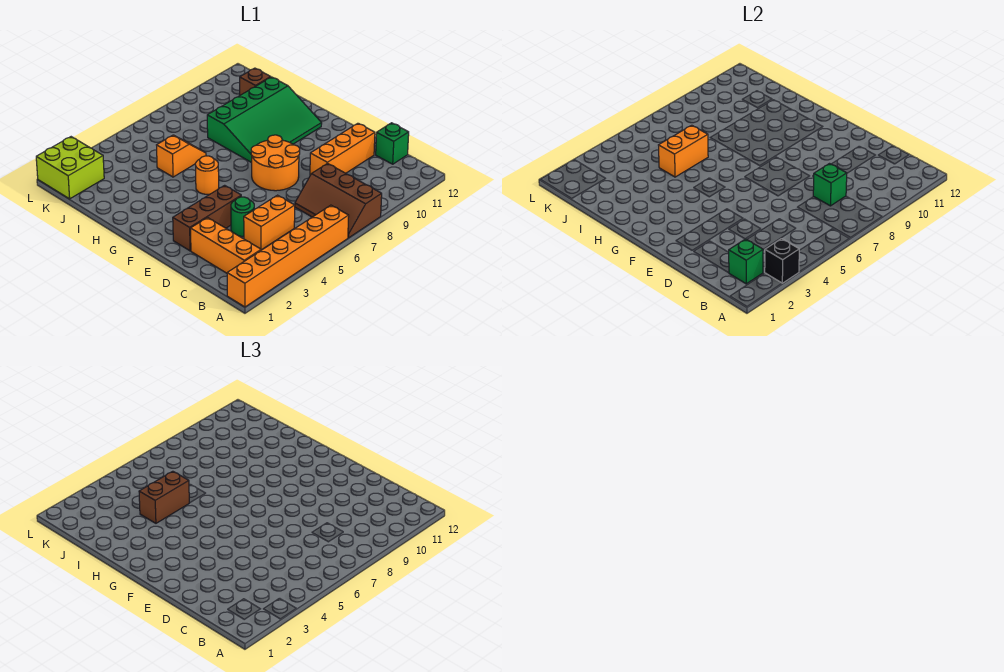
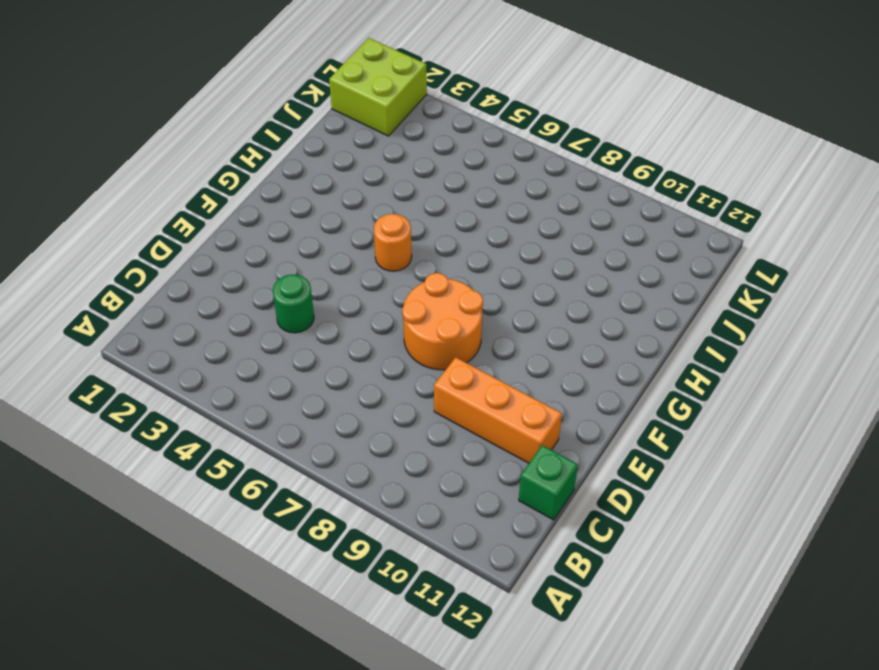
none -> orange brick A1:A6 level 1
none -> brown slope A7:C8 level 1 top 8
none -> orange brick B2:D2 level 1

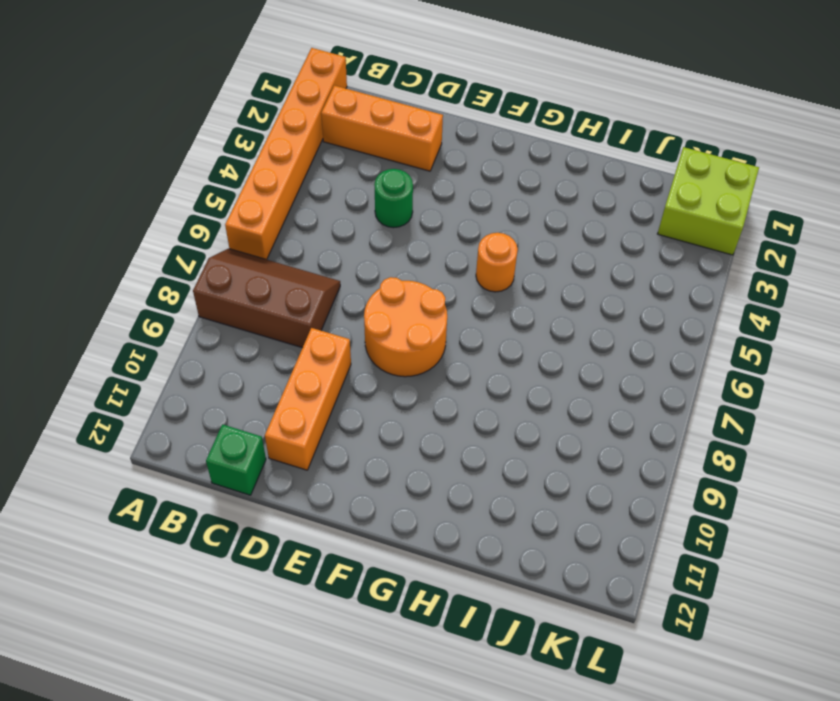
none -> orange brick C4:C5 level 1
none -> brown brick E2:E4 level 1
none -> green slope G8:I11 level 1 top I

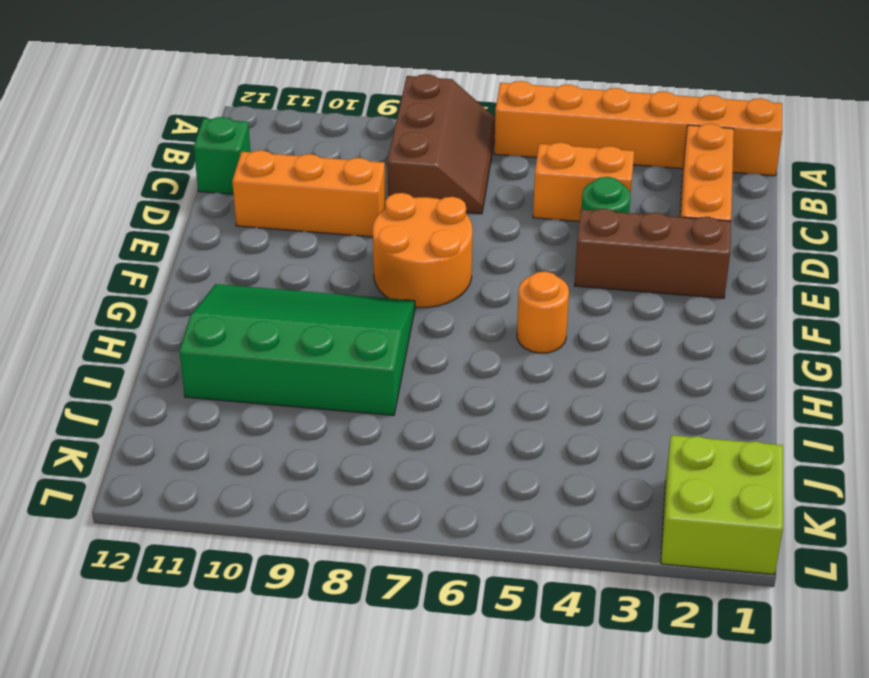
none -> orange slope I5:I6 level 1 top 5
none -> brown brick J11 level 1
none -> black brick A3 level 2

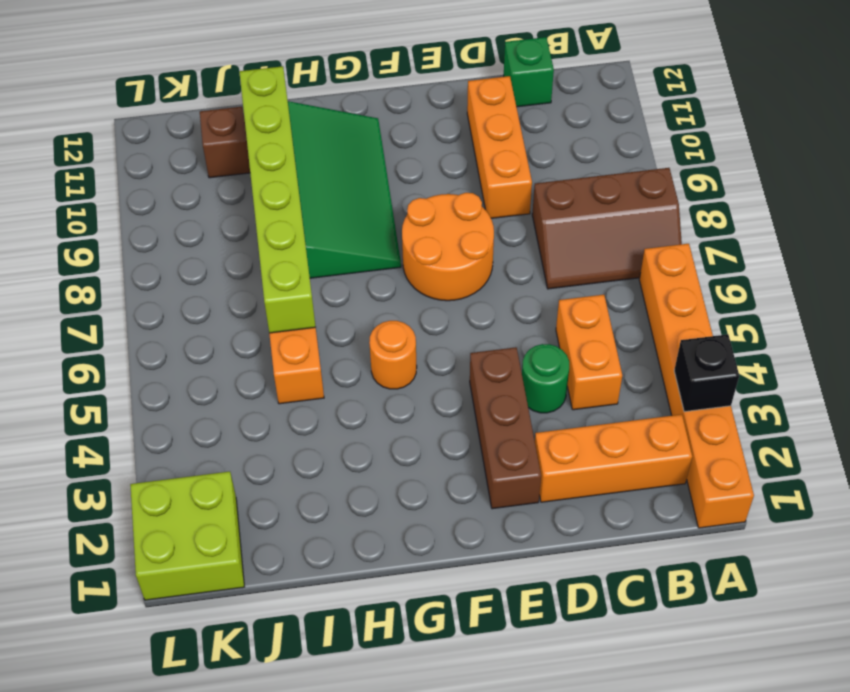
lime brick I6:I11 level 2 -> orange brick I5:I6 level 2
none -> green brick B2 level 2
none -> green brick C8 level 2
none -> brown brick I4:I5 level 3

